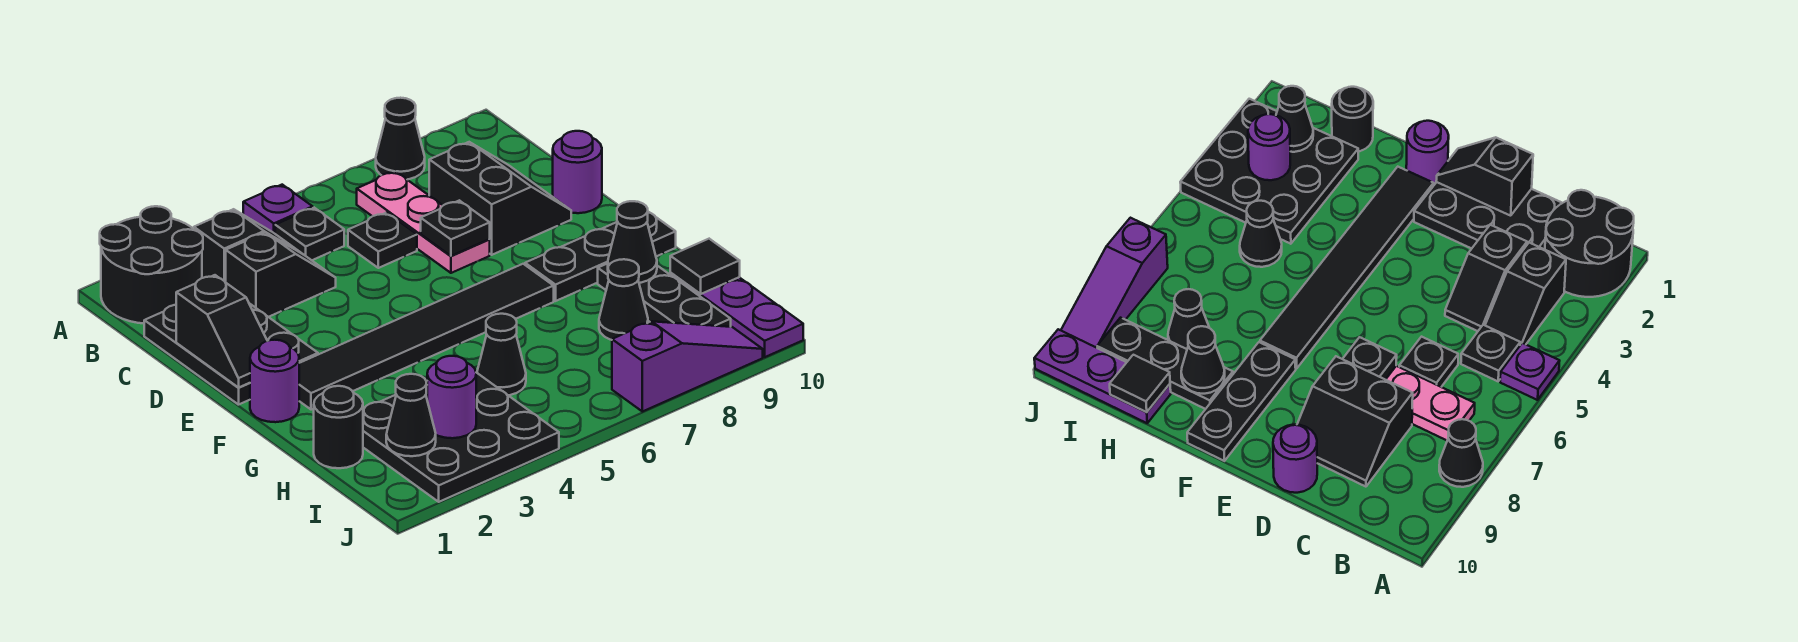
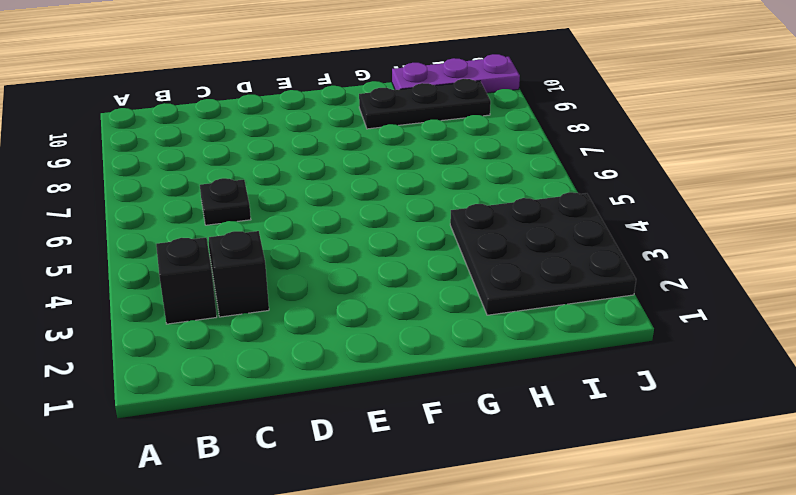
none -> black round brick A1:B2 level 1
none -> purple plate A5 level 1
none -> black cone A8 level 1

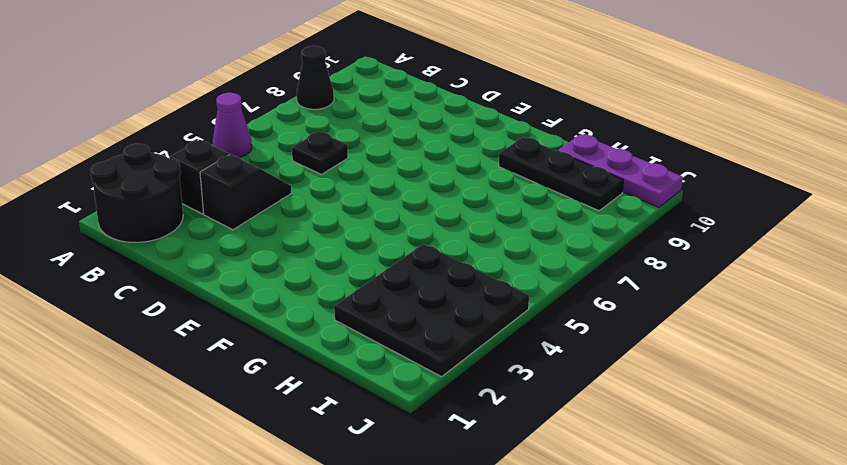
purple cone A5 level 1 -> purple plate A5 level 1
none -> black plate B5 level 1
none -> pink plate B7:D7 level 1
none -> black plate C1:E2 level 1

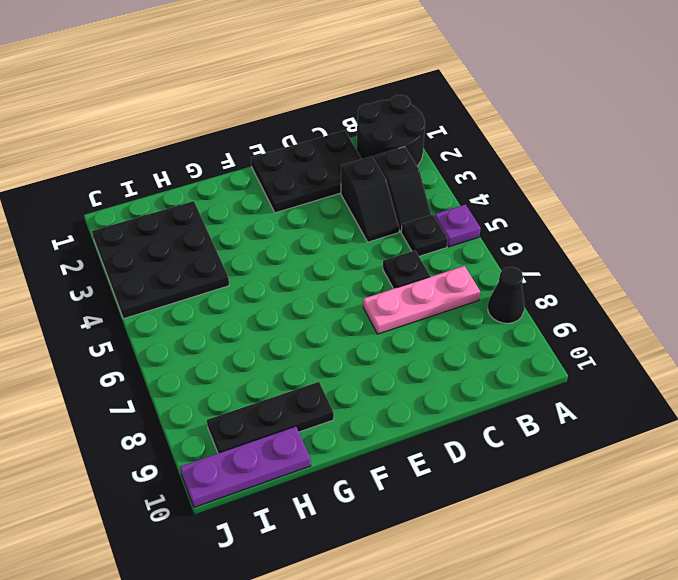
none -> black slope C8:D9 level 1 top 8
none -> purple round brick D10 level 1
none -> purple round brick F1 level 1

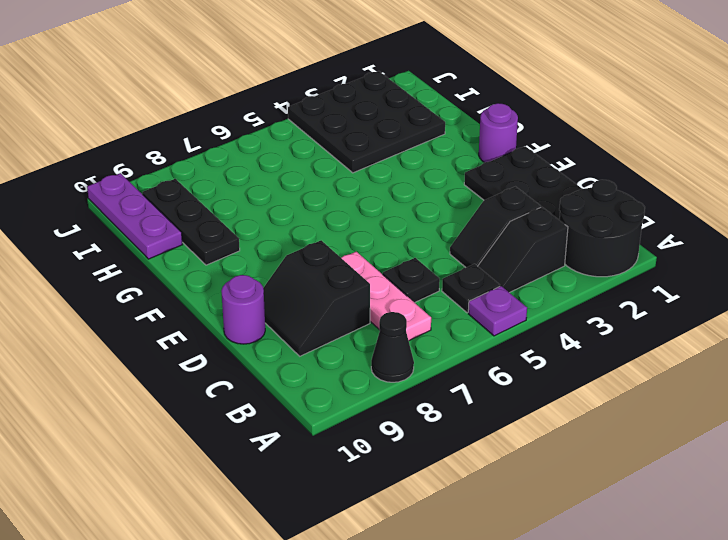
none -> black tile F2:F7 level 1
none -> black plate F8:F10 level 1
none -> black round brick H1 level 1

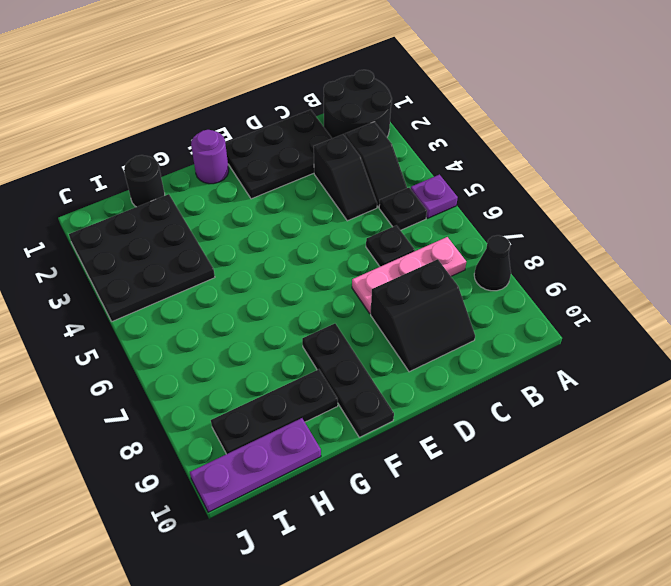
none -> purple round brick D10 level 1
none -> black tile F2:F7 level 1
none -> black cone H5 level 1

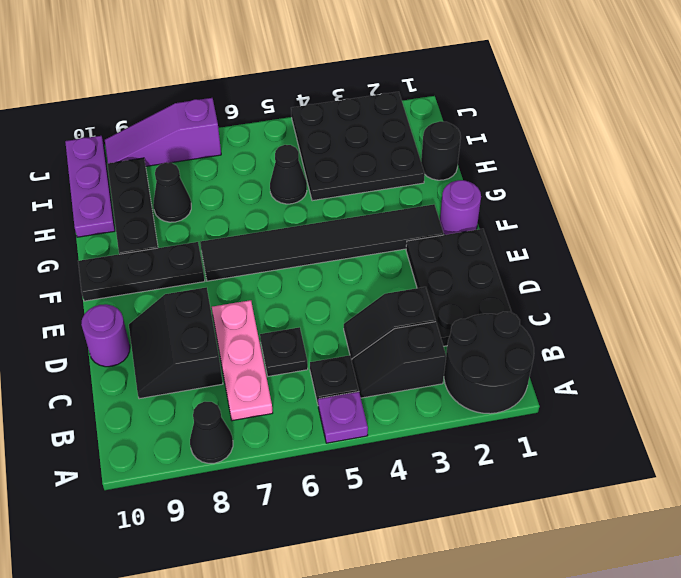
none -> black slope D1:E1 level 2 top D
none -> black plate D7 level 2
none -> black cone G9 level 2

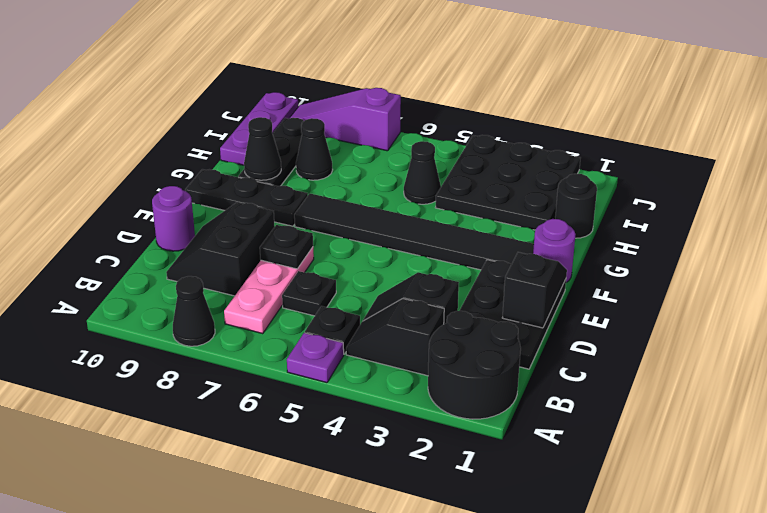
none -> black tile H10 level 2
none -> black cone I2 level 2
none -> purple round brick I3 level 2

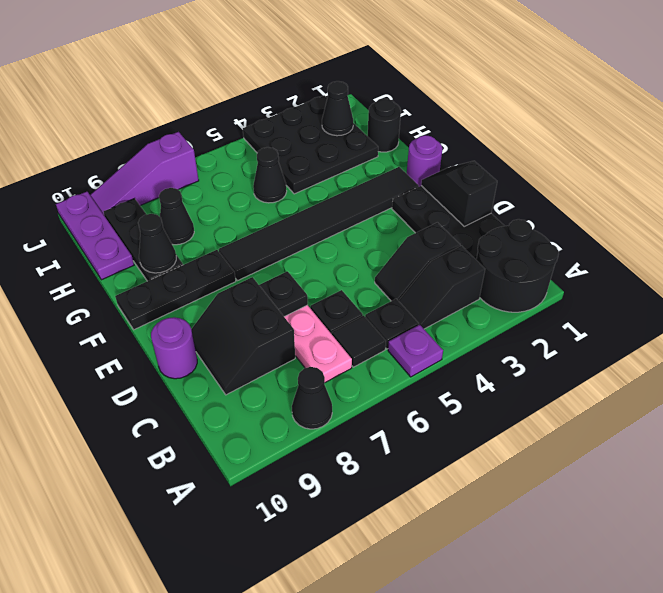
black tile B6 level 1 -> black tile H10 level 2
none -> purple round brick I3 level 2

